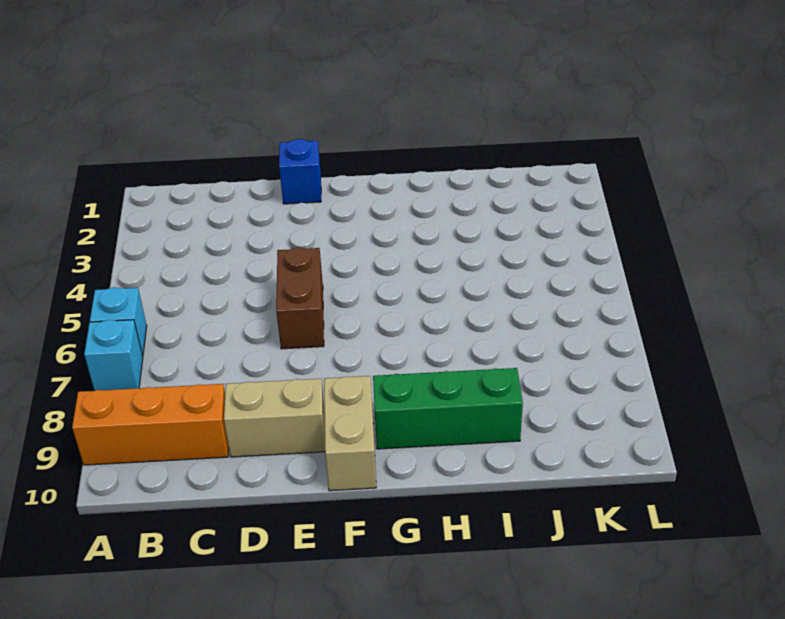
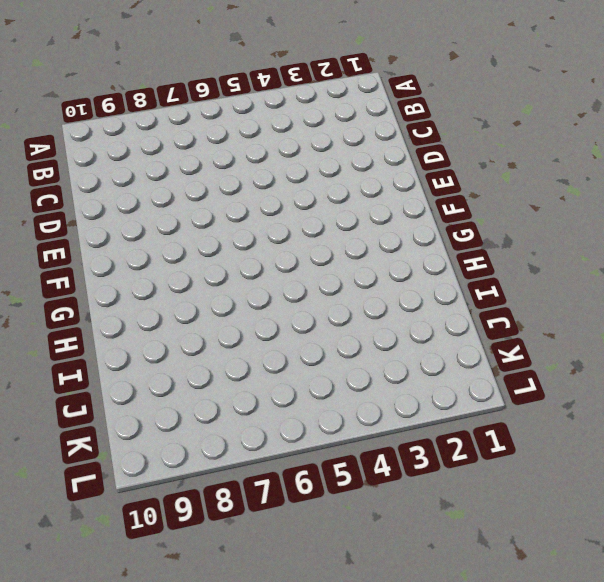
none -> cyan brick A6 level 1
none -> cyan brick A7 level 1

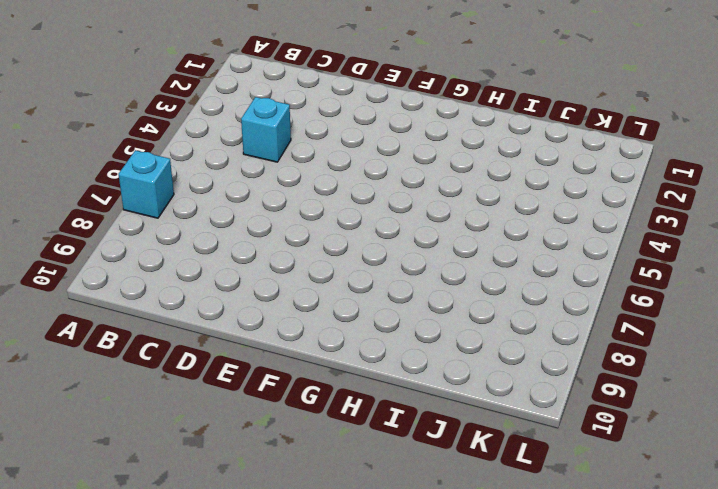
cyan brick C4 level 1 -> cyan brick A6 level 1
none -> orange brick A9:C9 level 1
none -> tan brick D9:E9 level 1

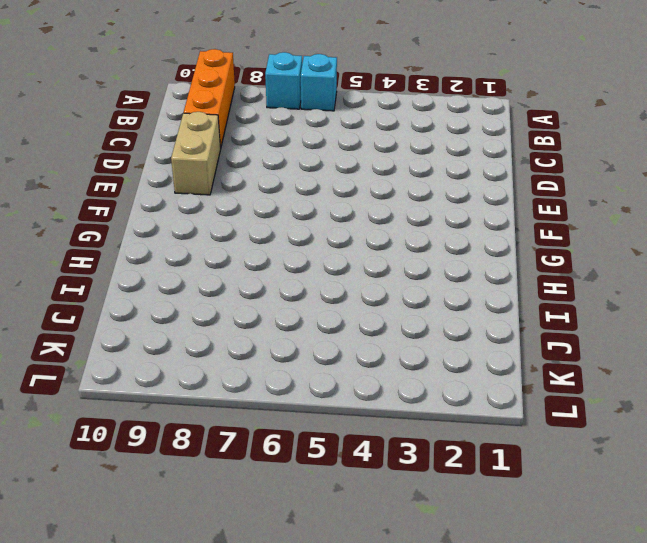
none -> blue brick E1 level 1
none -> brown brick E5:E6 level 1

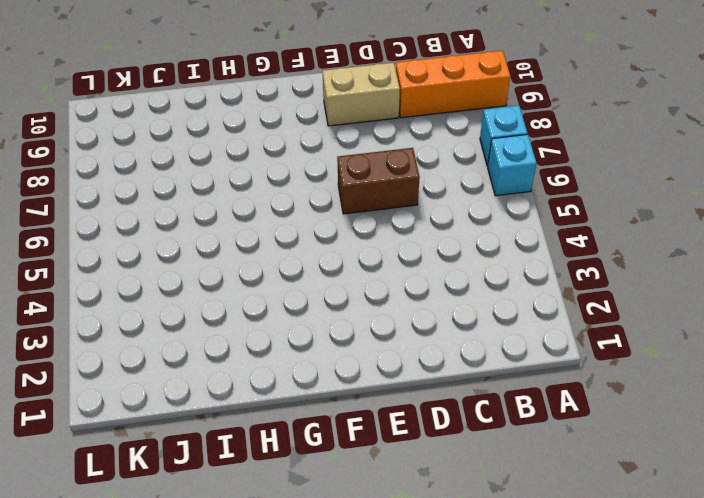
brown brick D6:E6 level 1 -> brown brick E5:E6 level 1
none -> blue brick E1 level 1
none -> tan brick F9:F10 level 1

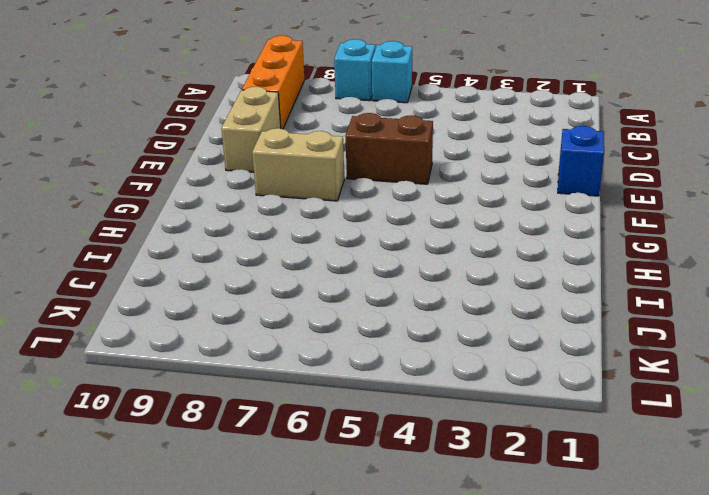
tan brick F7:F8 level 1 -> tan brick F9:F10 level 1
none -> green brick G9:I9 level 1

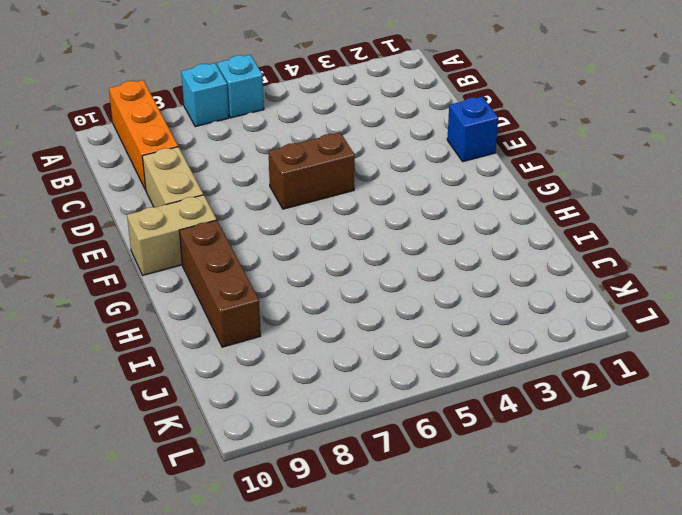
brown brick G9:I9 level 1 -> green brick G9:I9 level 1

